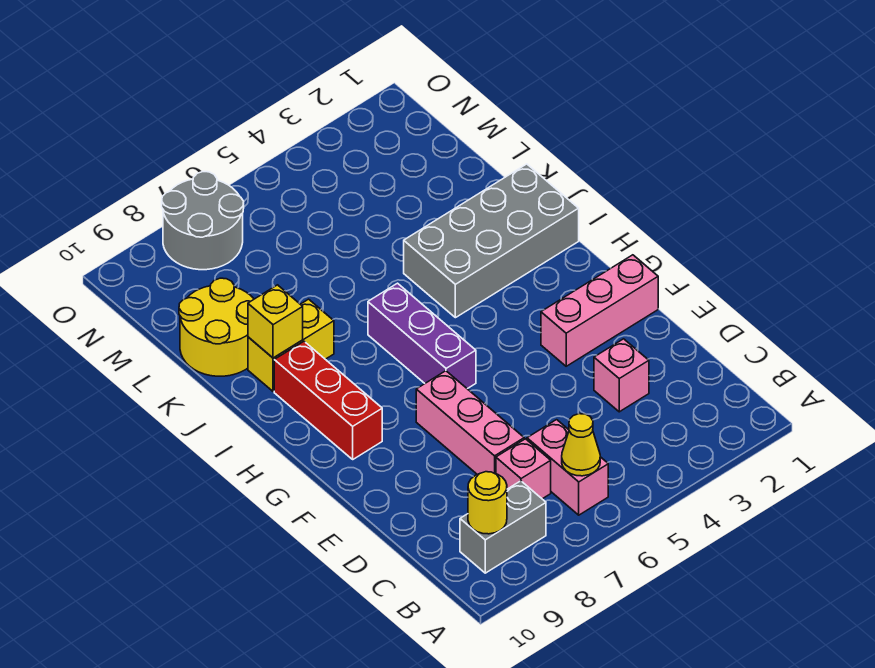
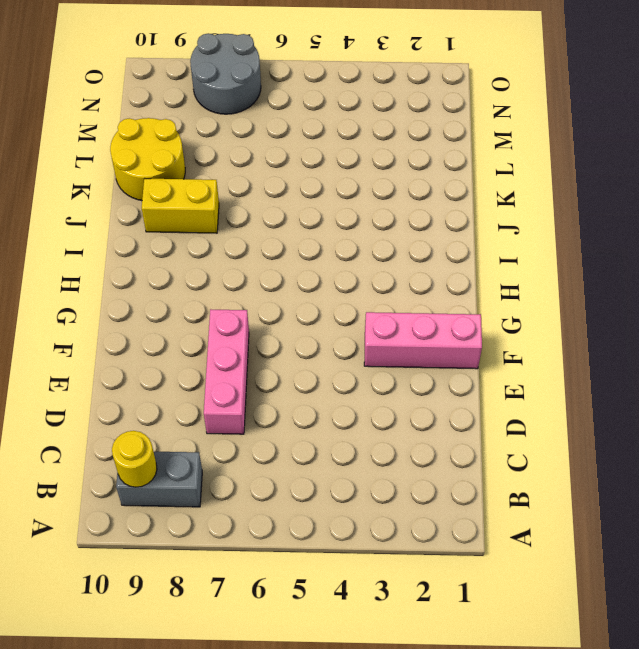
none -> pink brick B6:C6 level 1
none -> pink brick C7 level 1
none -> pink brick D3 level 1

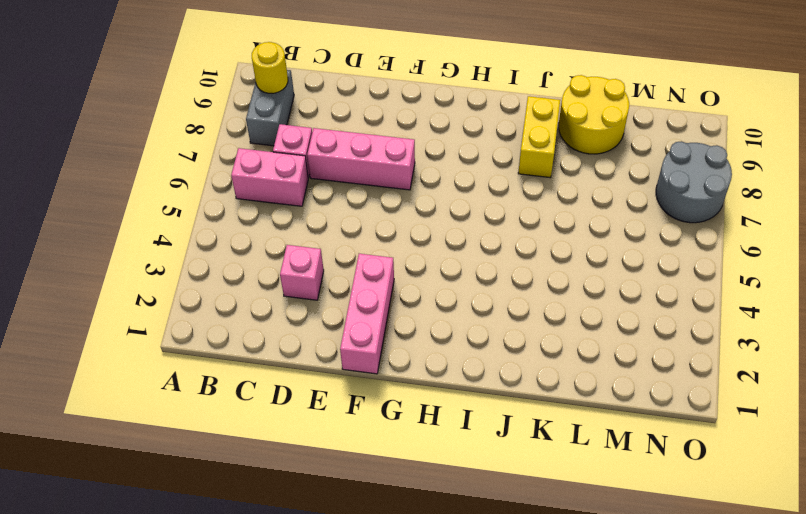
none -> purple brick G6:I6 level 1
none -> red brick G9:I9 level 1
none -> grey brick I1:J4 level 1

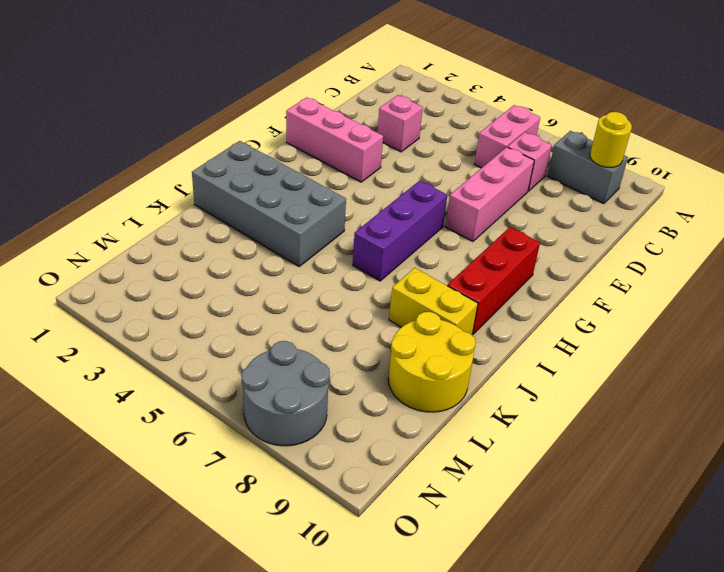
none -> yellow cone B6 level 2
none -> yellow brick J9 level 2

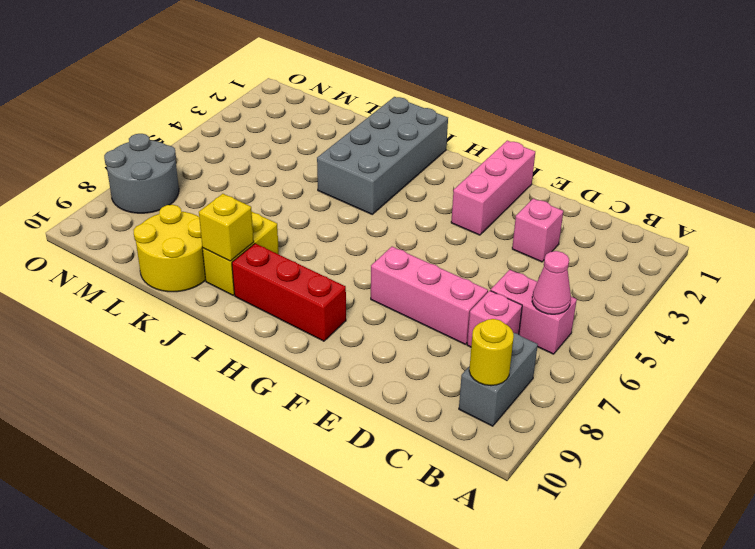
pink cone B6 level 2 -> yellow cone B6 level 2
none -> purple brick G6:I6 level 1

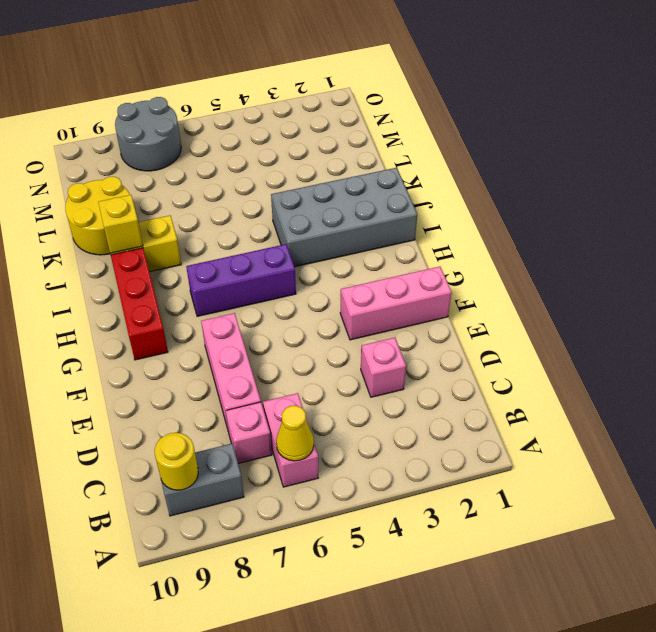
purple brick H5:H7 level 1 -> purple brick G6:I6 level 1

